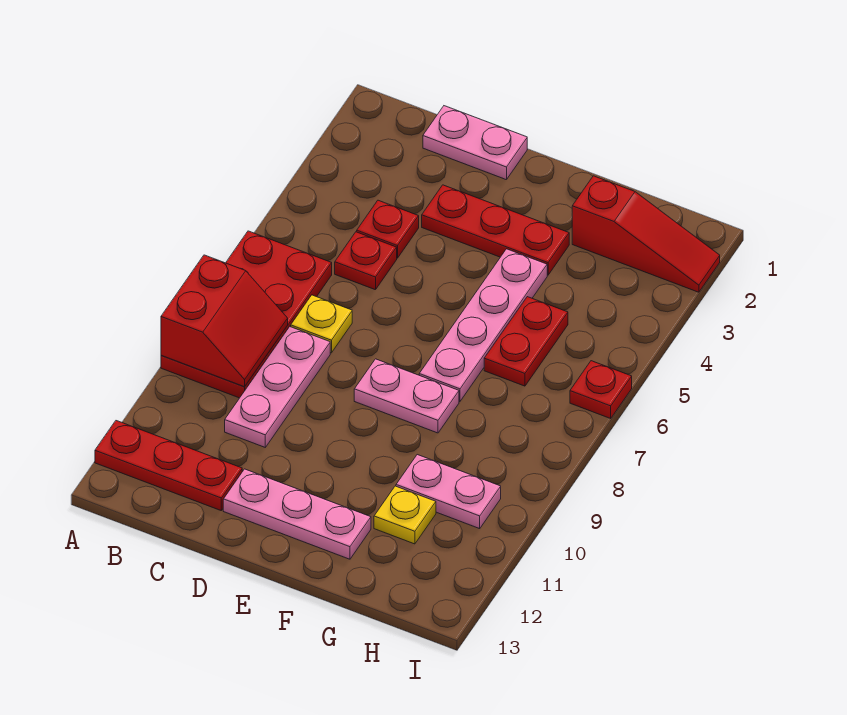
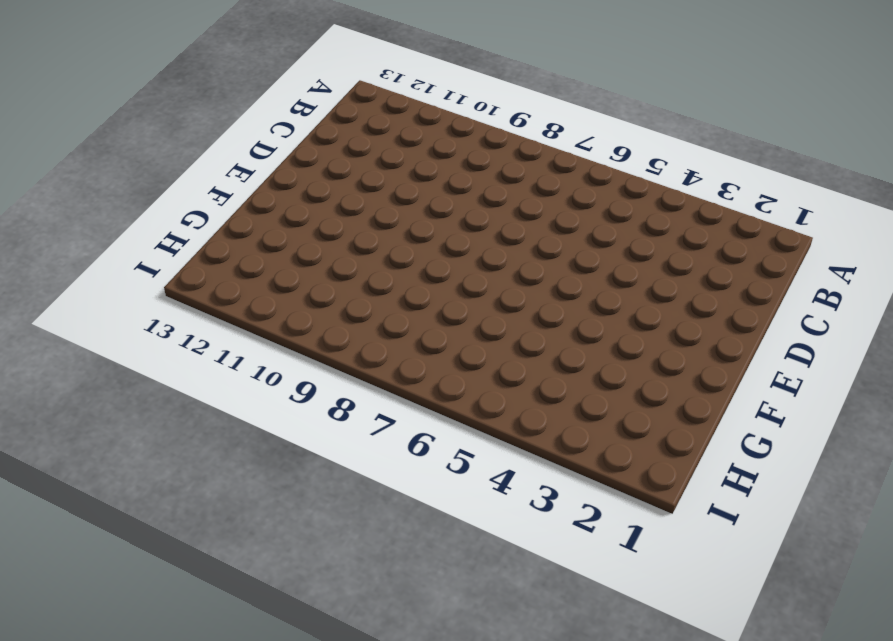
none -> red plate A6:B9 level 1
none -> red plate A12:C12 level 1
none -> pink plate C1:D1 level 1

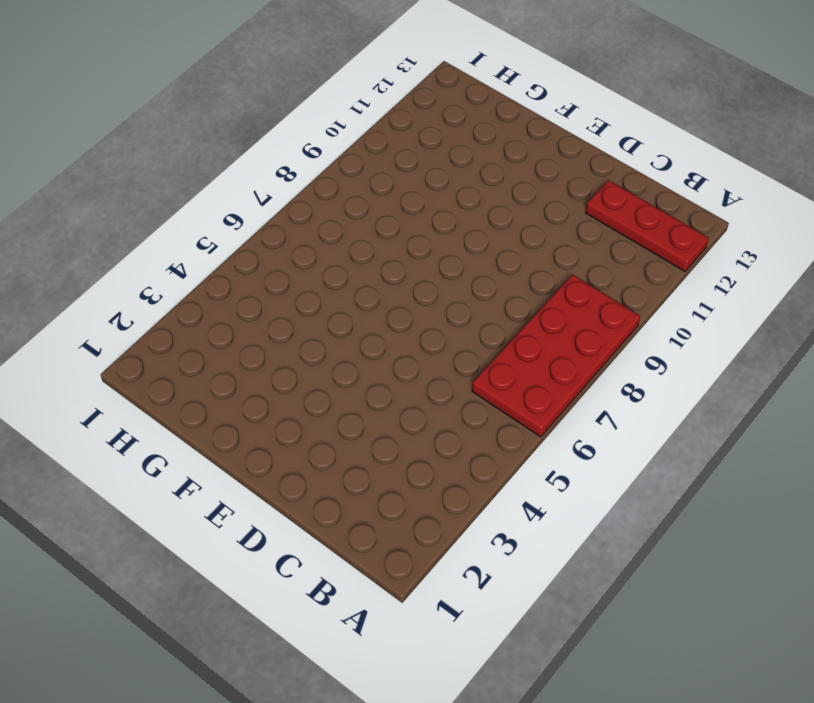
none -> pink plate C1:D1 level 1
none -> red plate C4 level 1
none -> red plate C5 level 1

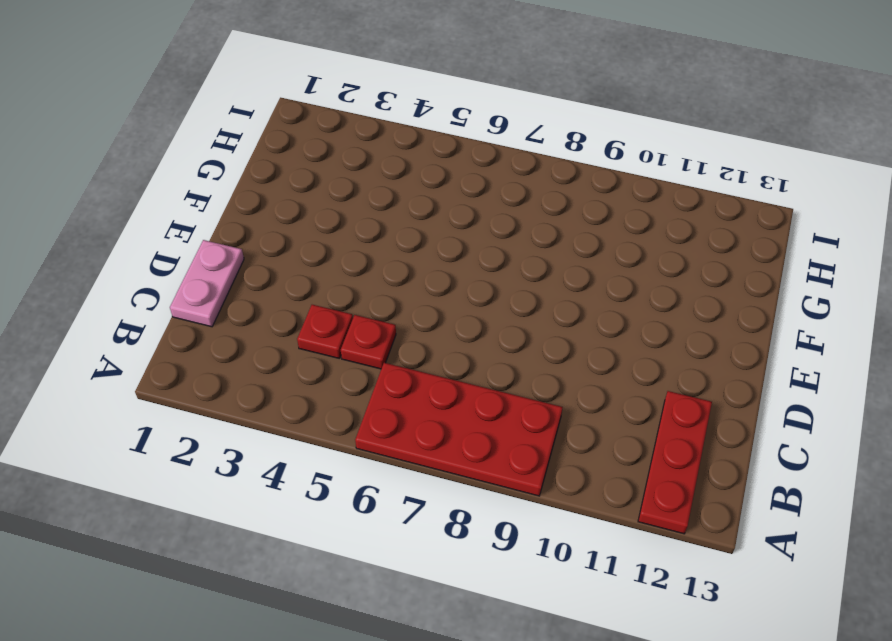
none -> yellow plate C7 level 1
none -> pink plate C8:C10 level 1
none -> red plate D3:F3 level 1

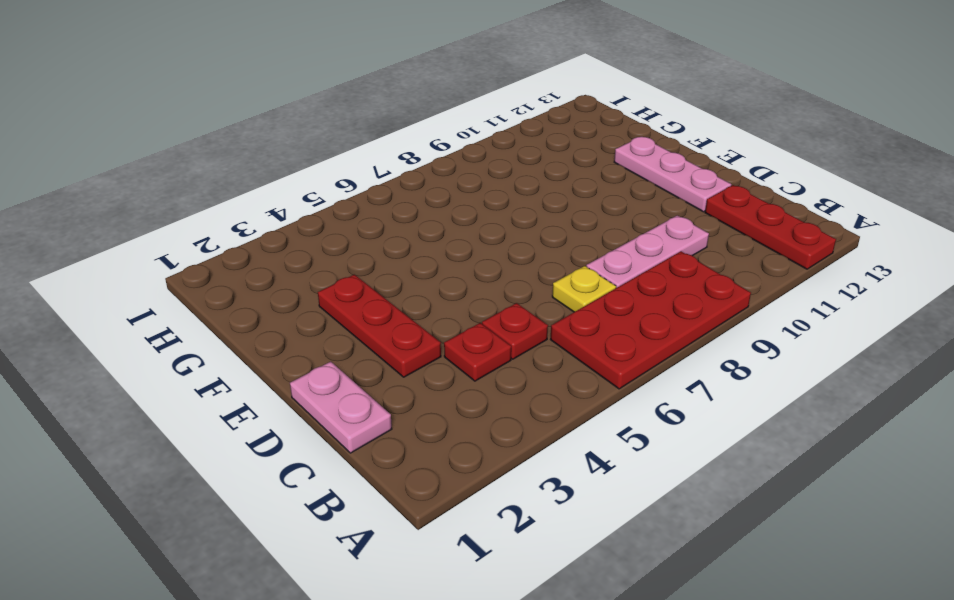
none -> pink plate E8:F8 level 1
none -> pink plate F4:F7 level 1
none -> red slope G2:I2 level 1 top G

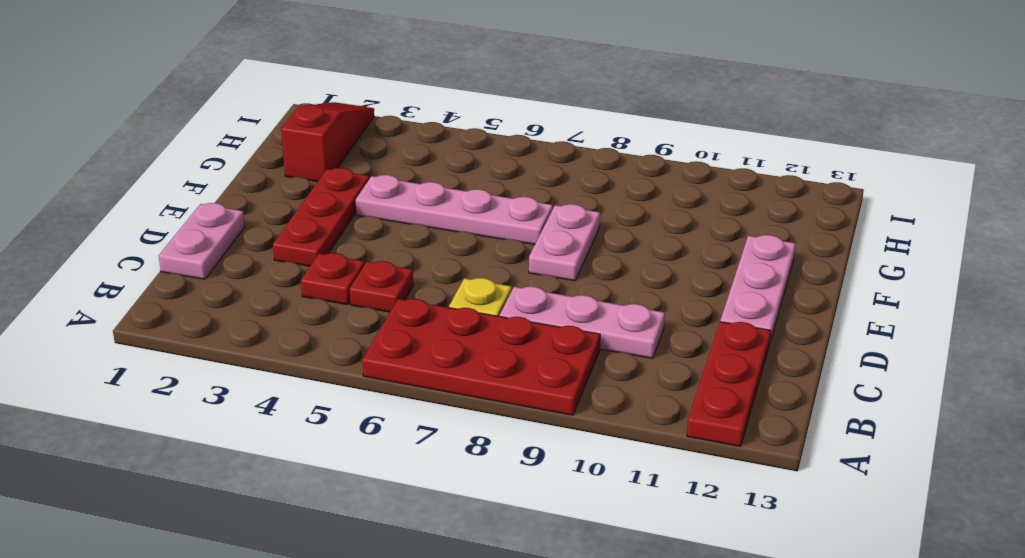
none -> red plate G5:G6 level 1
none -> pink plate G10:H10 level 1
none -> yellow plate G11 level 1

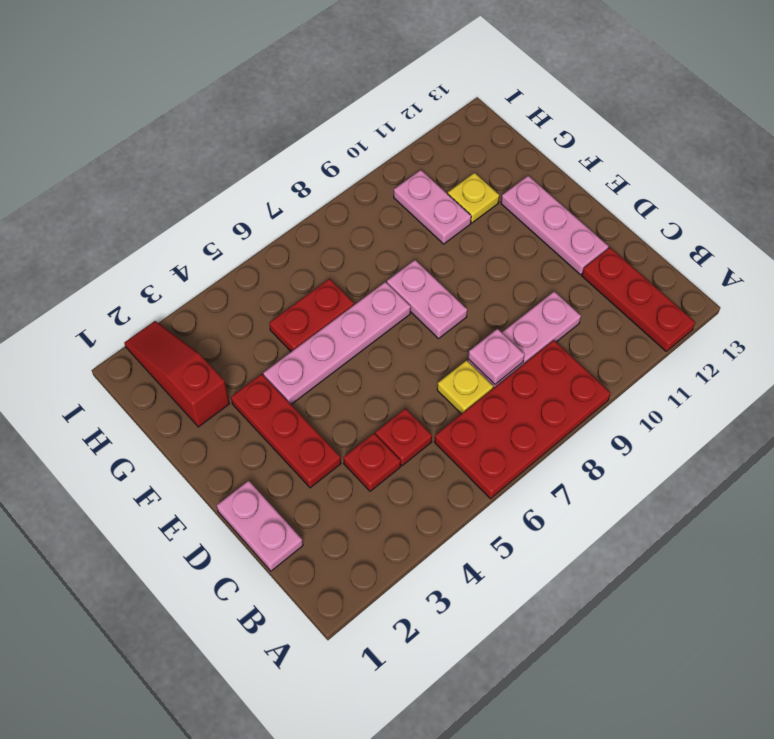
pink plate C8 level 2 -> none
none -> red plate I6 level 1
none -> red slope A8:B9 level 2 top A

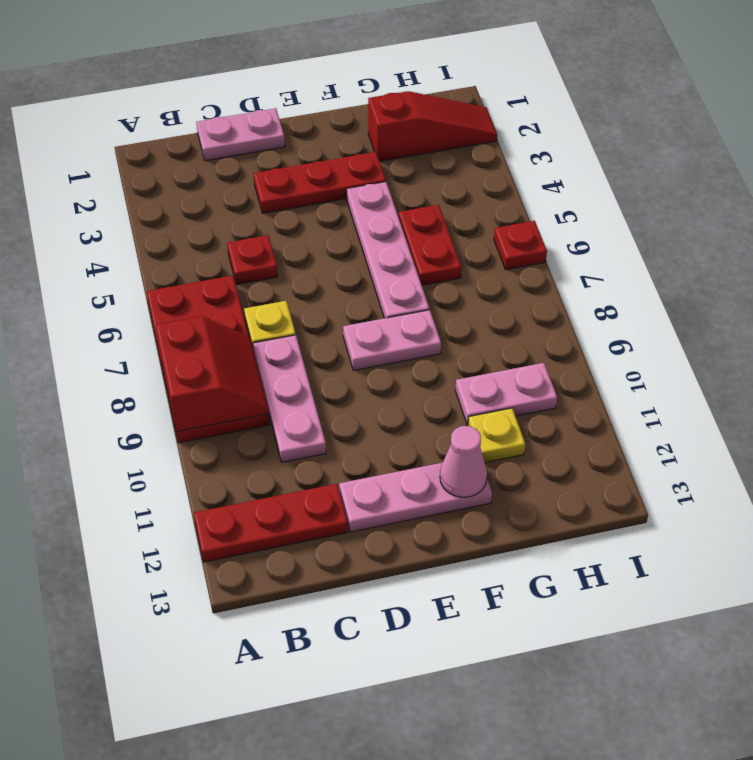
pink cone F12 level 2 -> none
none -> red plate C4 level 1

